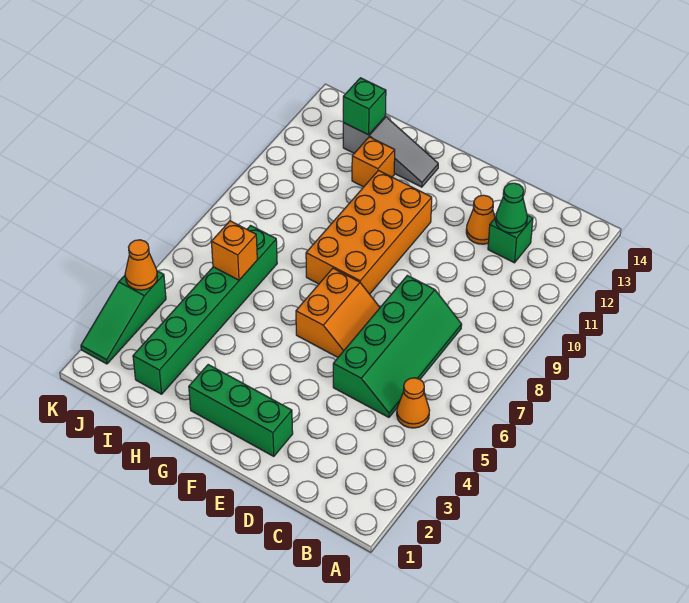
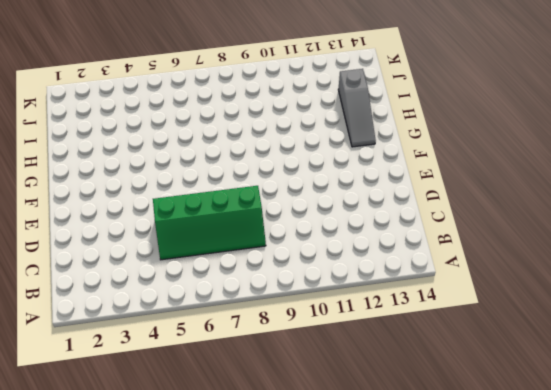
none -> orange cone B5 level 1
none -> green brick C12 level 1
none -> orange cone D12 level 1

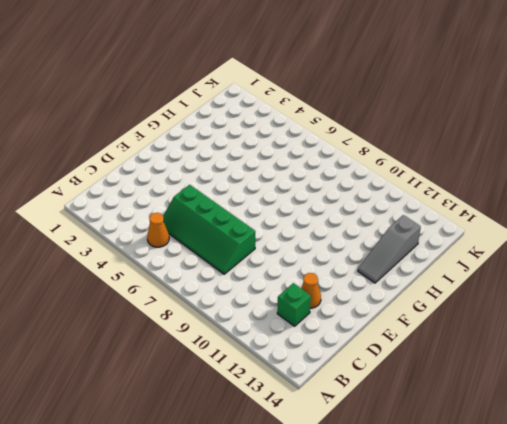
none -> green brick E2:G2 level 1
none -> orange slope E6:F7 level 1 top F
none -> orange brick F8:G11 level 1

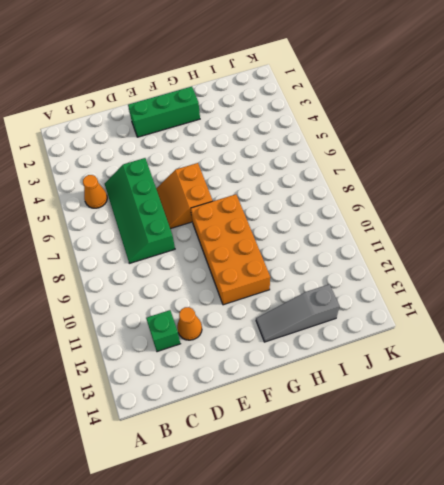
none -> orange brick H12 level 1
none -> green brick I2:I7 level 1
none -> green slope K2:K4 level 1 top 4

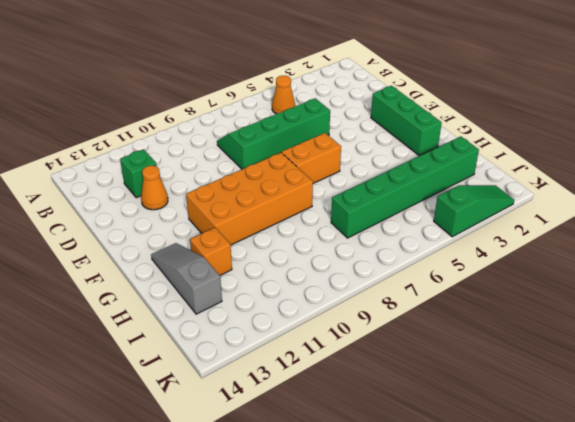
none -> green cone C12 level 2
none -> orange brick I6 level 2
none -> green brick I13 level 2

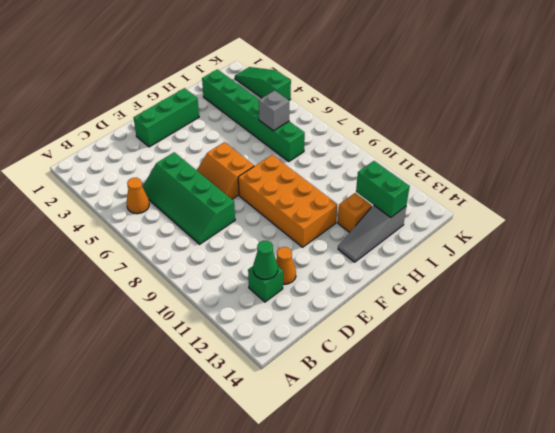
grey brick I6 level 2 -> orange brick I6 level 2
green brick I12:I13 level 2 -> green brick I13 level 2
none -> orange cone K4 level 2

